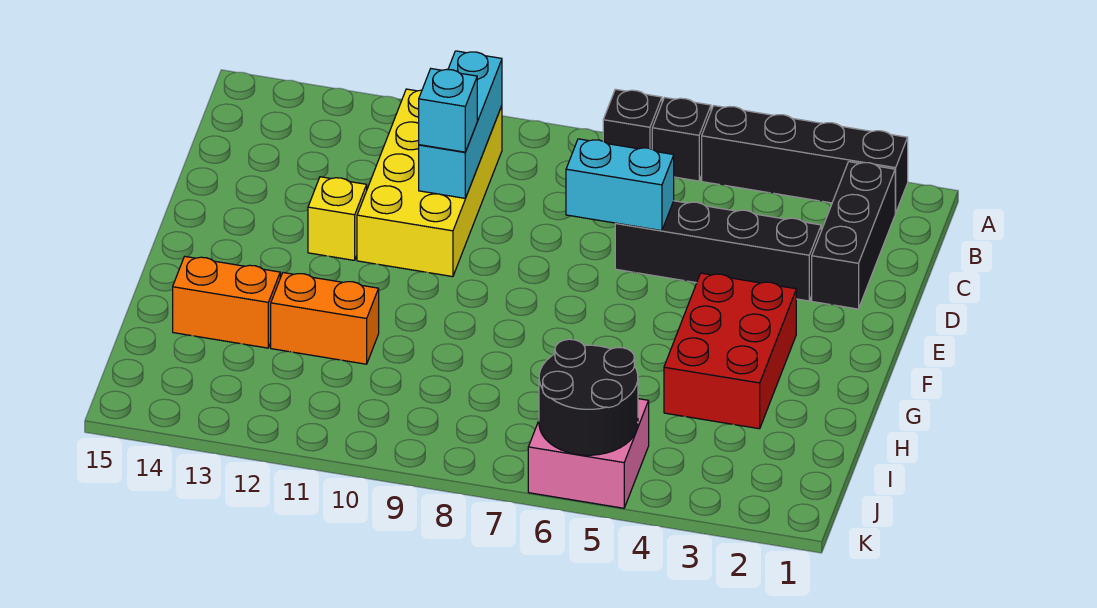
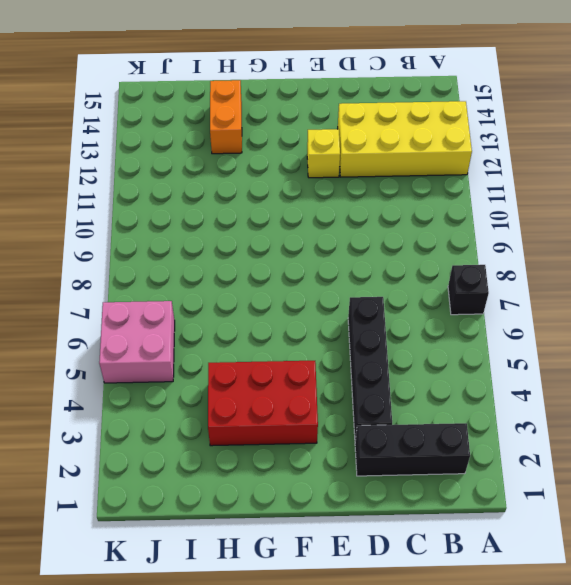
yellow brick A12:D13 level 1 -> yellow brick B10:E11 level 1
none -> black brick A2:A5 level 1
none -> black brick A6 level 1
none -> orange brick H11:H12 level 1

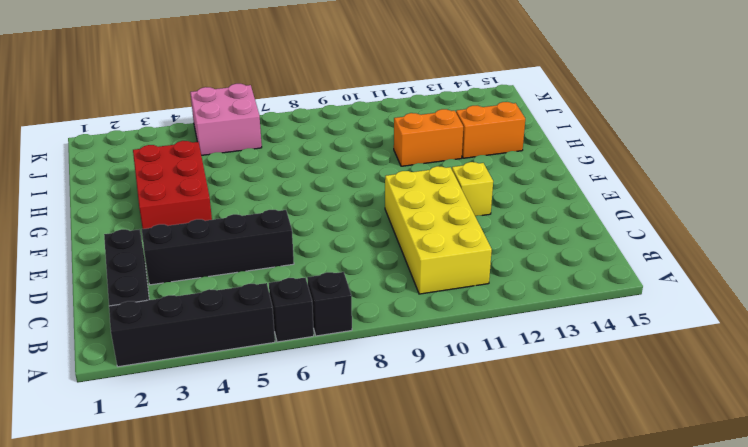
none -> cyan brick B10:D10 level 2
none -> cyan brick D6:D7 level 2
none -> black round brick J5:K6 level 2

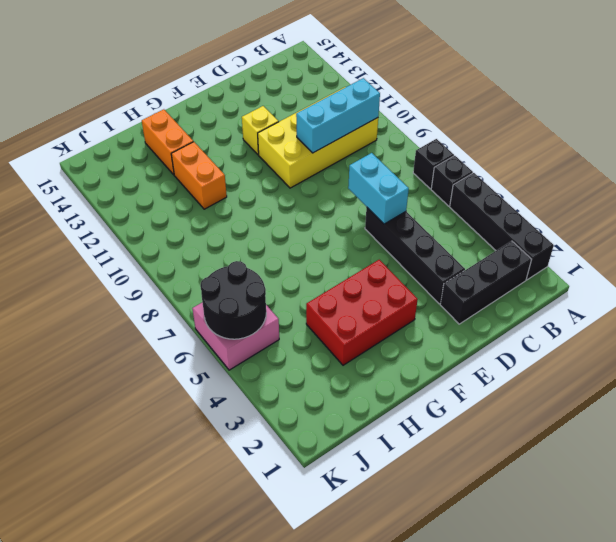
none -> cyan brick D10 level 3

